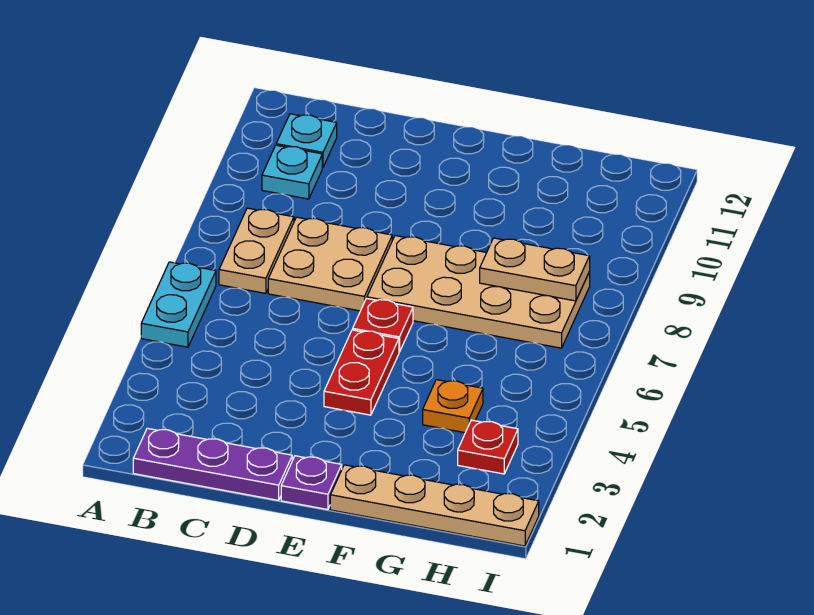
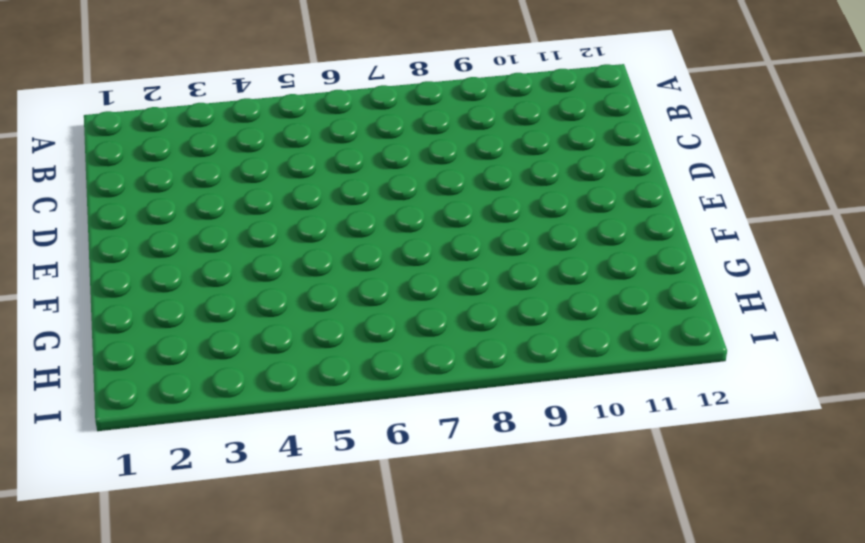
none -> cyan plate A5:A6 level 1
none -> purple plate B1:D1 level 1
none -> tan plate B7:B8 level 1

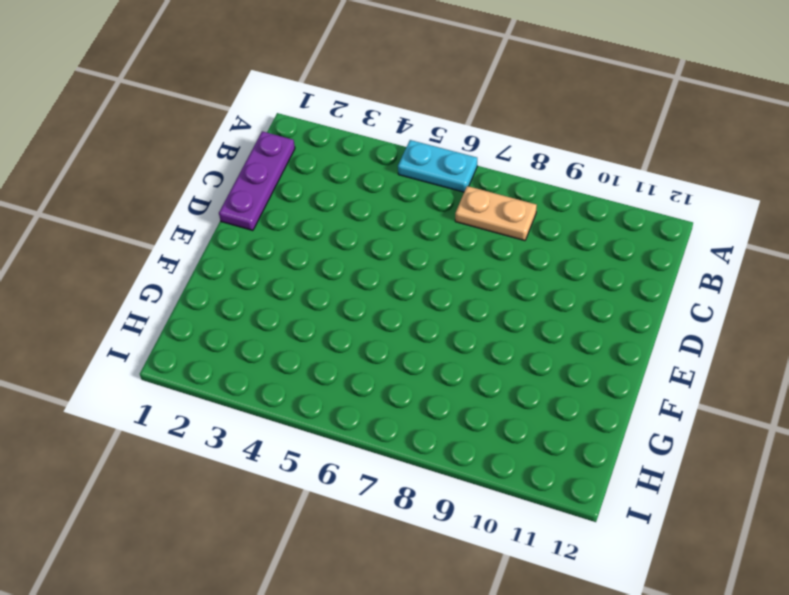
none -> cyan plate B10 level 1
none -> cyan plate B11 level 1
none -> tan plate C7:D8 level 1

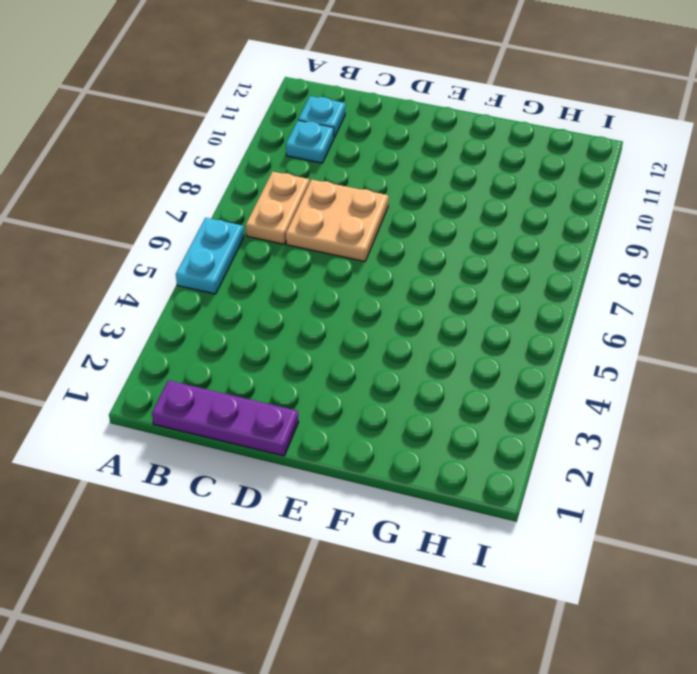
none -> purple plate E1 level 1
none -> red plate E4:E5 level 1
none -> red plate E6 level 1

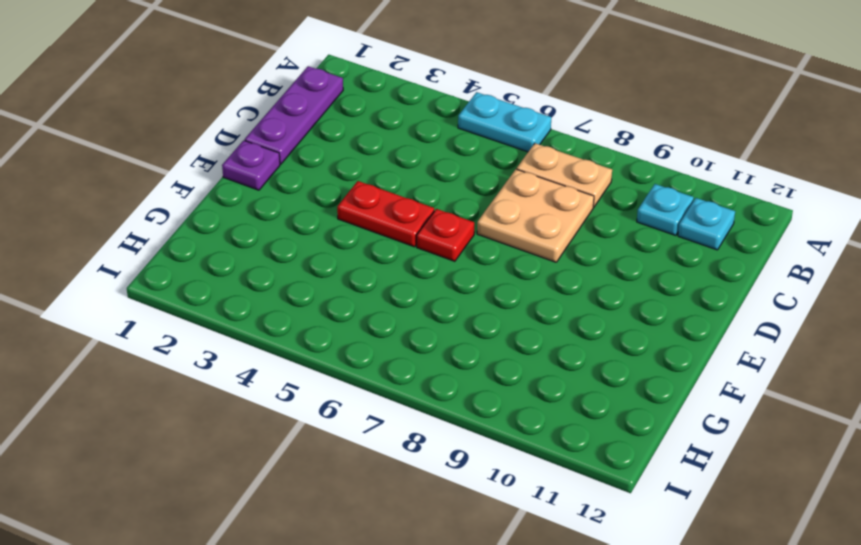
none -> tan plate E7:H8 level 1
none -> tan plate F1:I1 level 1
none -> orange plate G4 level 1

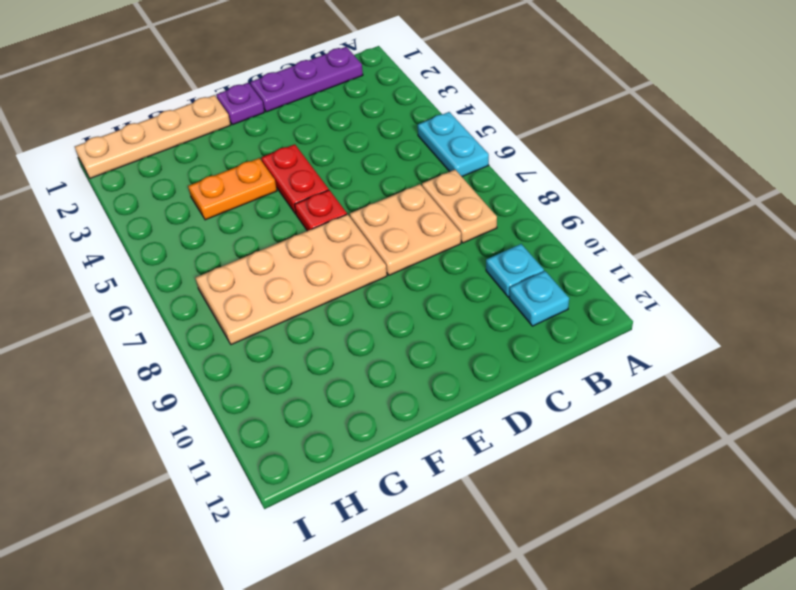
orange plate F4:G4 level 1 -> orange plate G4 level 1
none -> red plate H3 level 1
none -> tan plate G8:H8 level 2

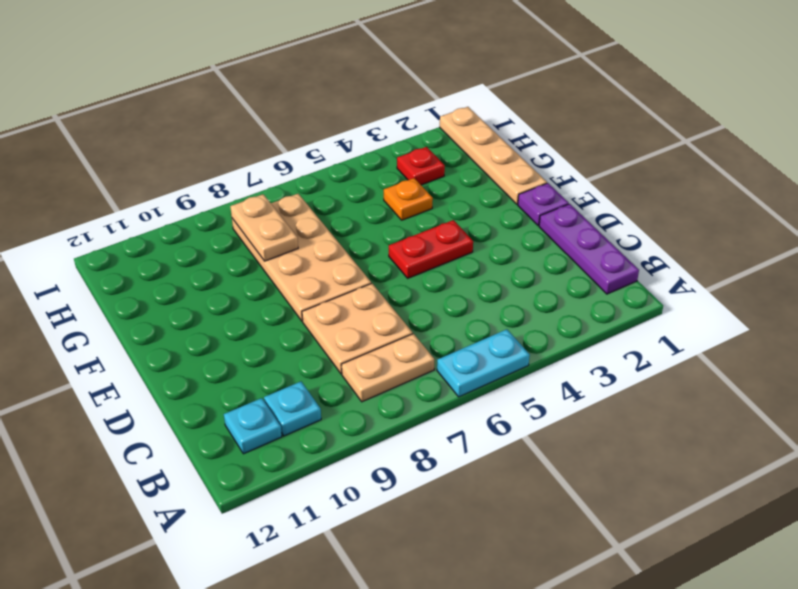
none -> red plate E6 level 1

